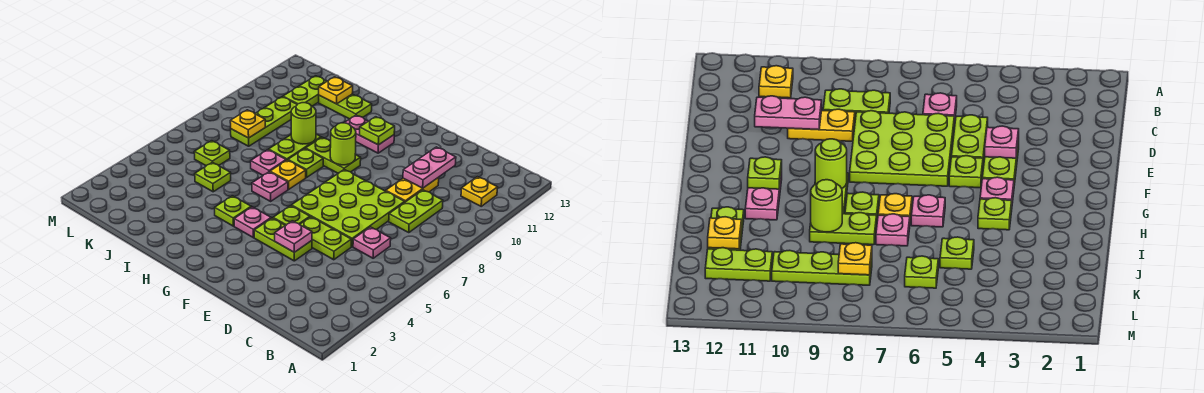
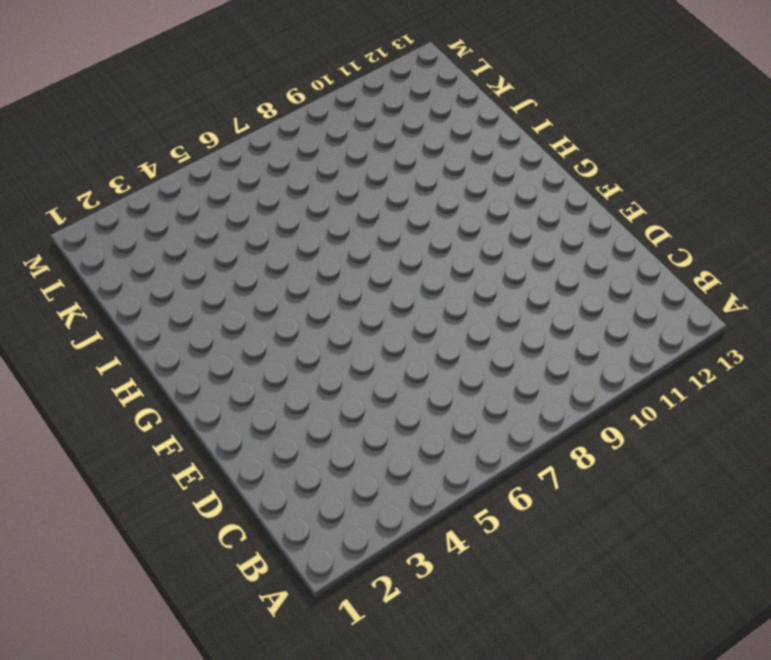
none -> yellow plate B11 level 1
none -> pink plate C6 level 1
none -> lime plate C8:C9 level 1

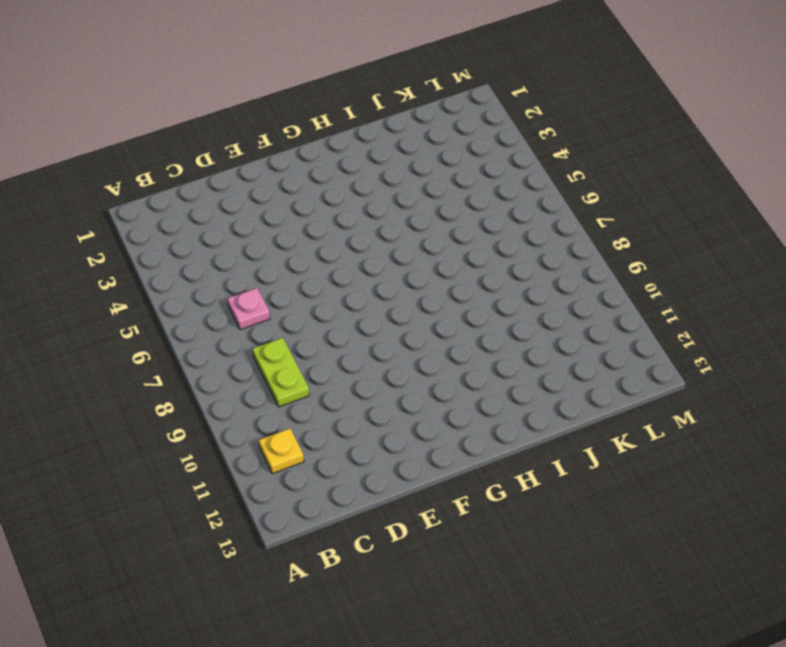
none -> lime plate D5:E5 level 1
none -> lime plate D6:F8 level 1
none -> yellow plate D9:D10 level 1

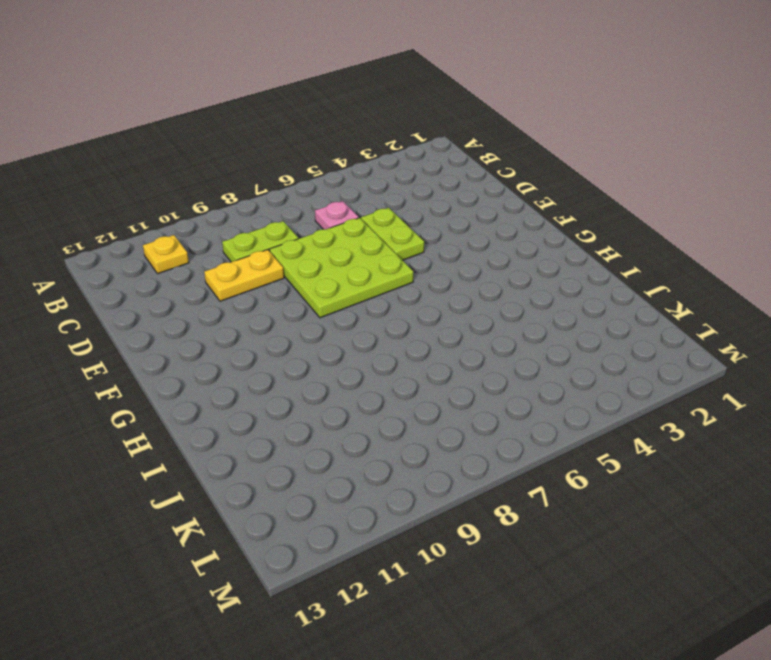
none -> lime plate E4:F4 level 1
none -> lime plate F5 level 1
none -> pink plate G4 level 1

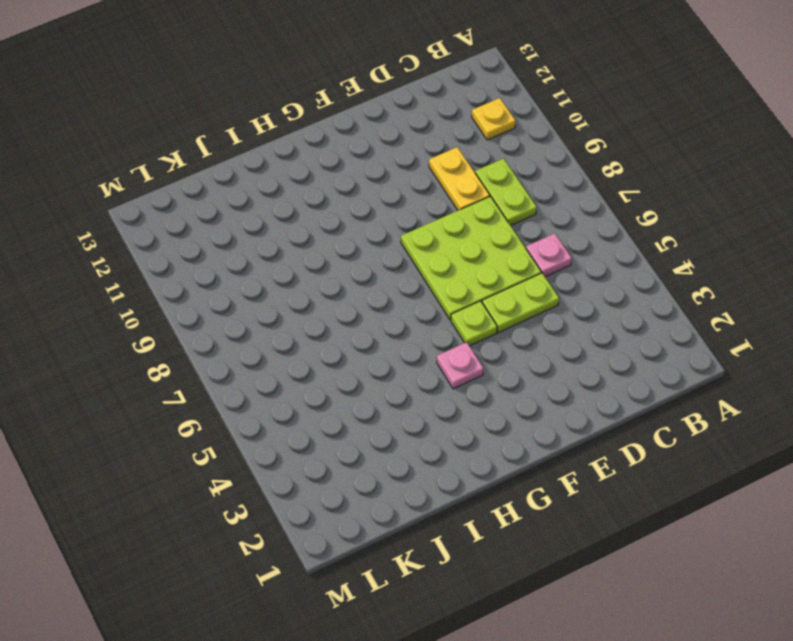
none -> lime plate E4:F4 level 1
none -> lime plate G9:H9 level 1
none -> pink plate G11:H11 level 1

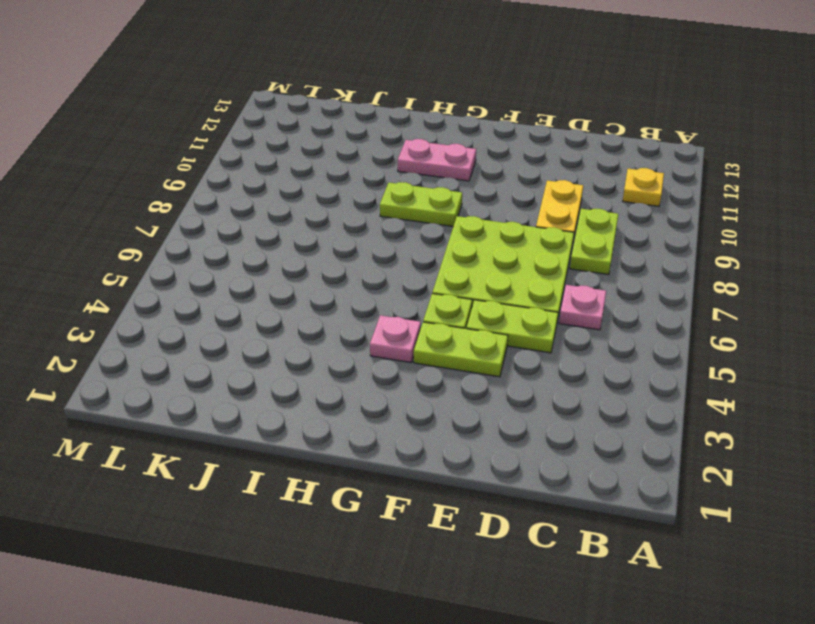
none -> lime plate H4 level 1
none -> pink plate H6 level 1
none -> yellow plate H7 level 1

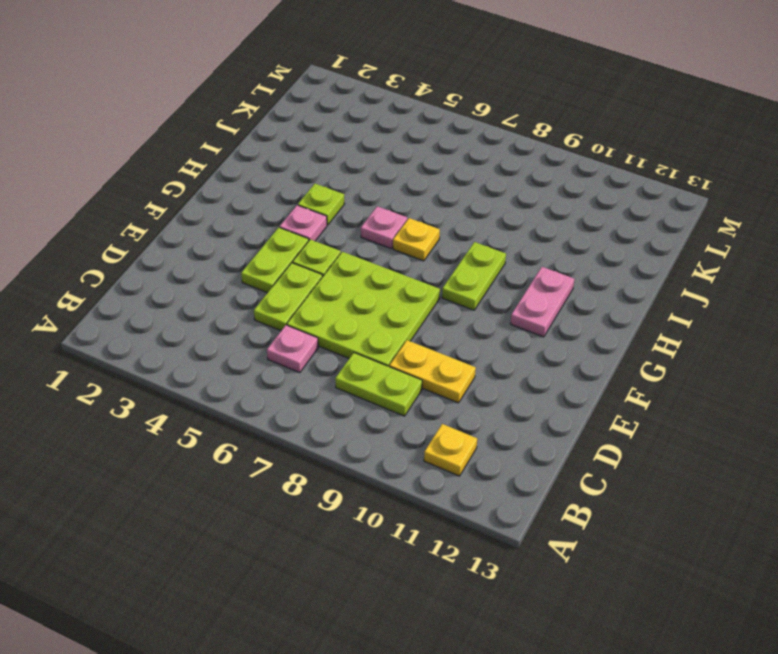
none -> lime plate H8 level 1
none -> pink plate I7 level 1
none -> lime plate I8:I9 level 1

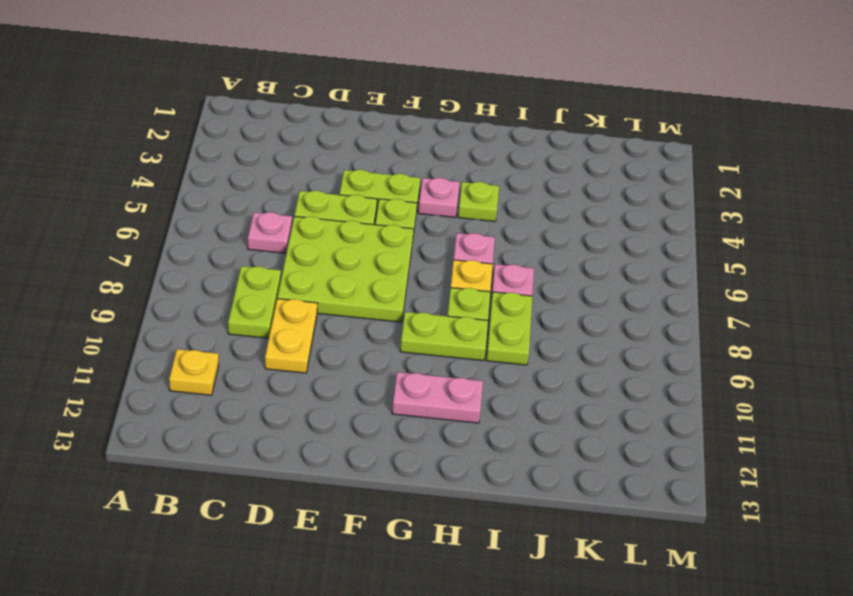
none -> lime plate I12:J12 level 1
none -> lime plate J5 level 1
none -> lime plate K6 level 1

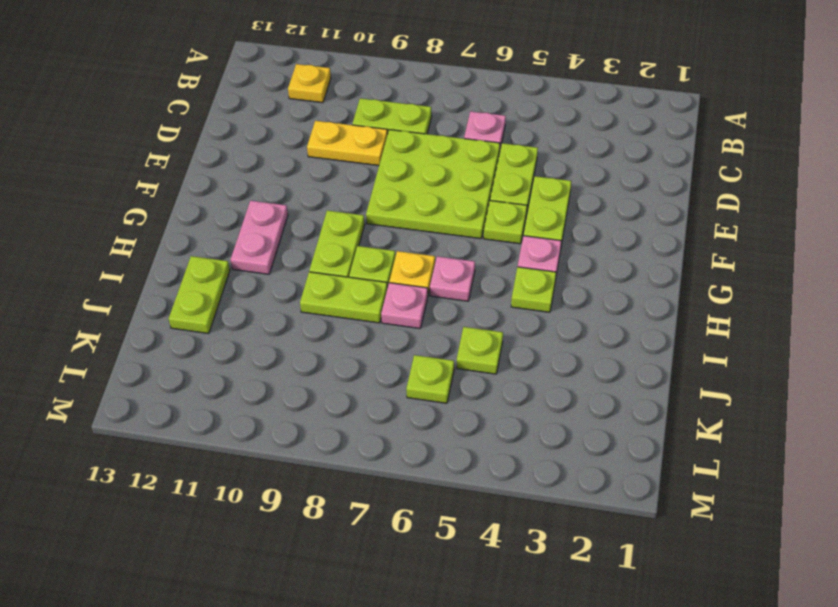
none -> lime plate K8:K10 level 1
none -> lime plate K11:K12 level 1
none -> pink plate D10:D11 level 2

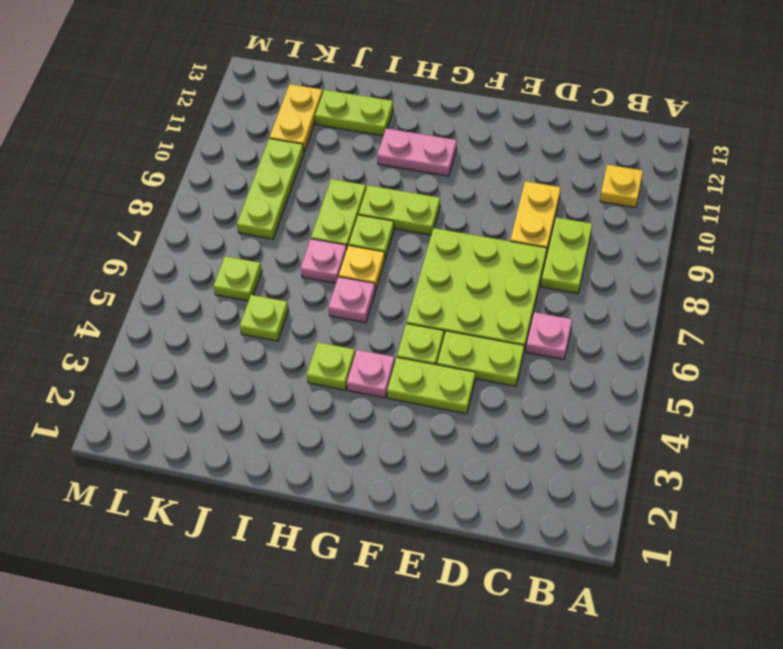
yellow plate K11:K12 level 1 -> lime plate K11:K12 level 1
none -> pink plate D10:D11 level 2
none -> pink plate E4 level 2
none -> lime round brick G9 level 2

